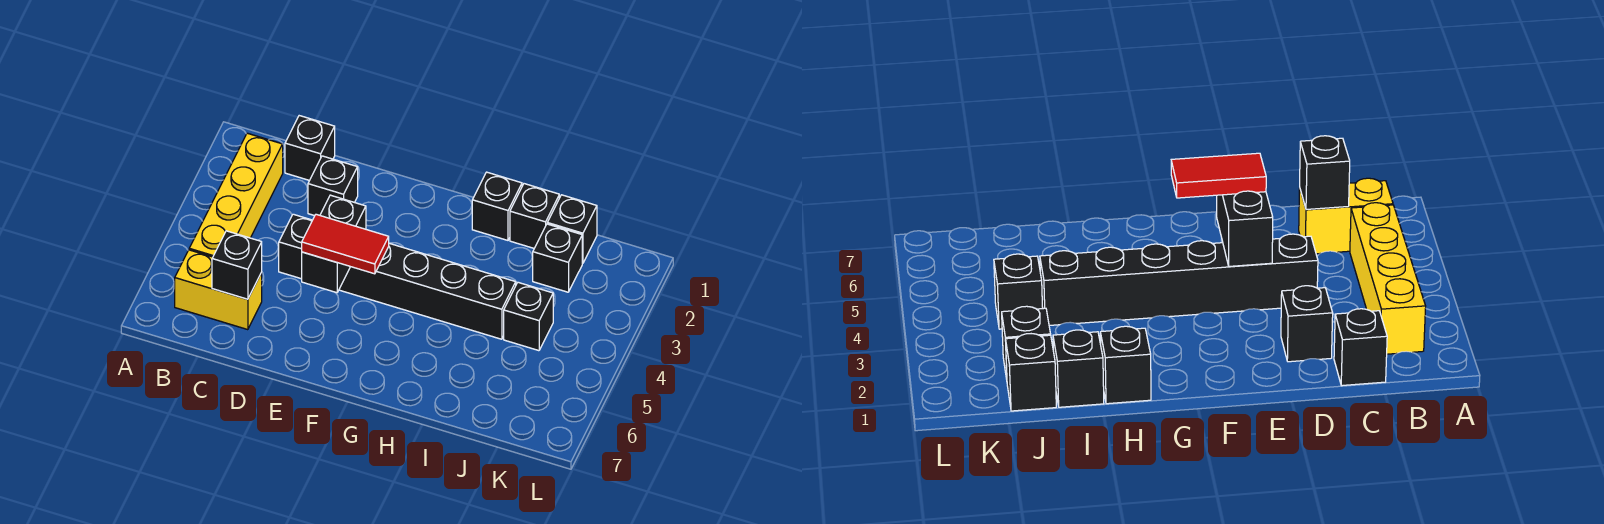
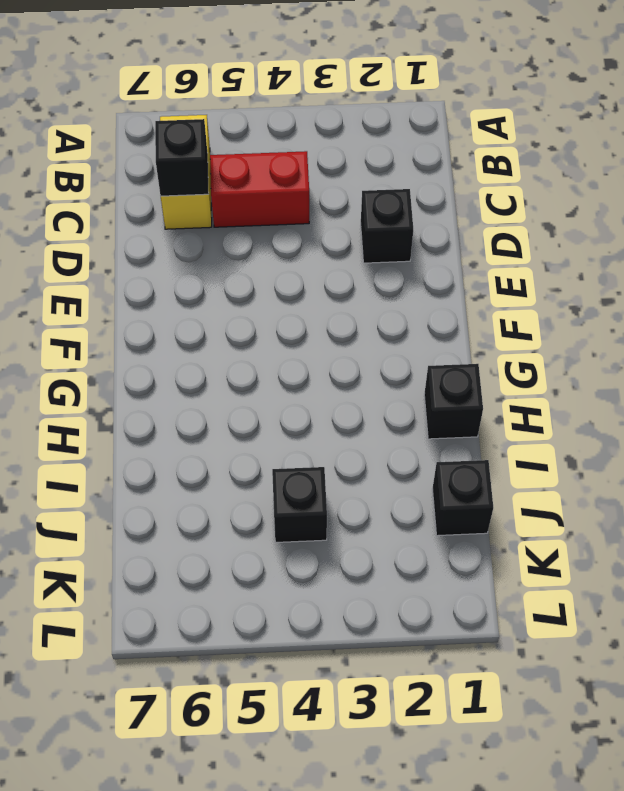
red brick C4:C5 level 1 -> none
none -> yellow brick B2:B5 level 1
none -> black brick C1 level 1
none -> black brick D4:I4 level 1

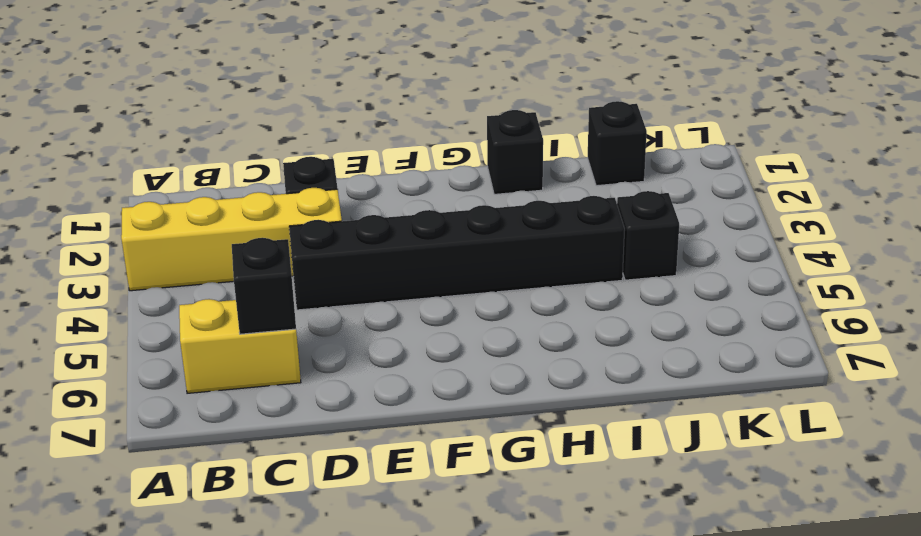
yellow brick A3:D3 level 1 -> yellow brick B2:B5 level 1
none -> black brick C1 level 1
none -> black brick I1 level 1
none -> black brick J2 level 1

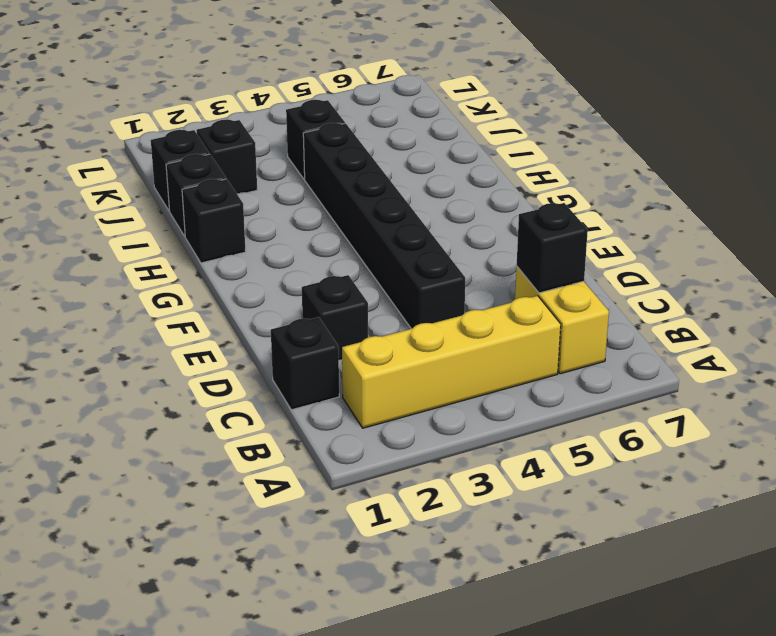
none -> black brick E4:E5 level 2
none -> red tile E5:F5 level 3

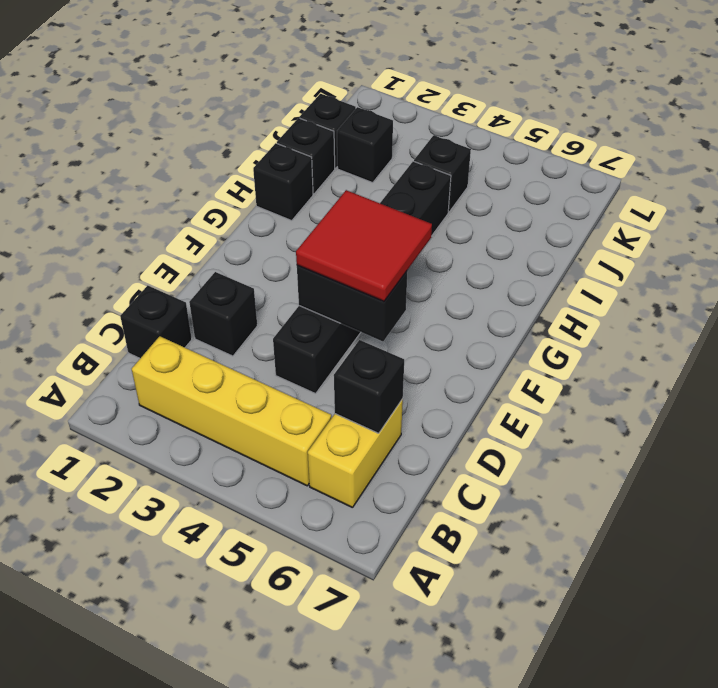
red tile E4:F5 level 3 -> red tile E5:F5 level 3

